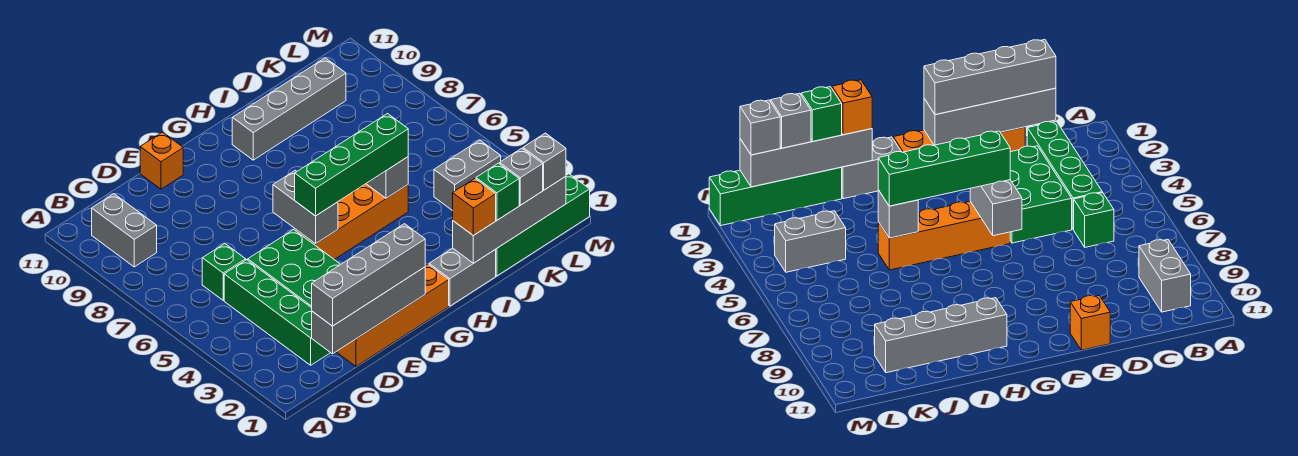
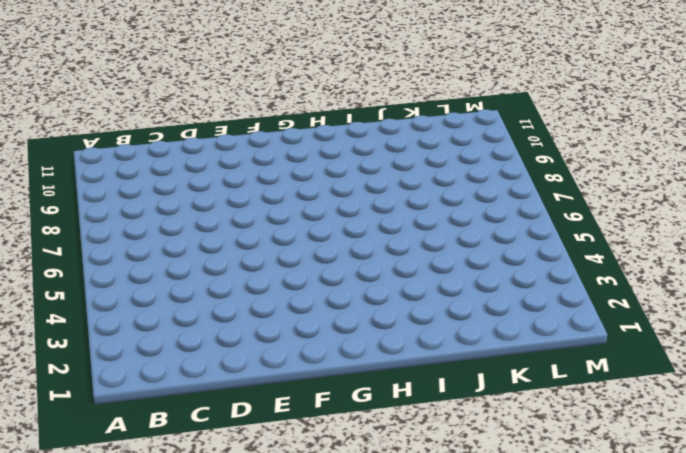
none -> grey brick B9:B10 level 1
none -> green brick C2:C5 level 1
none -> green brick C6 level 1

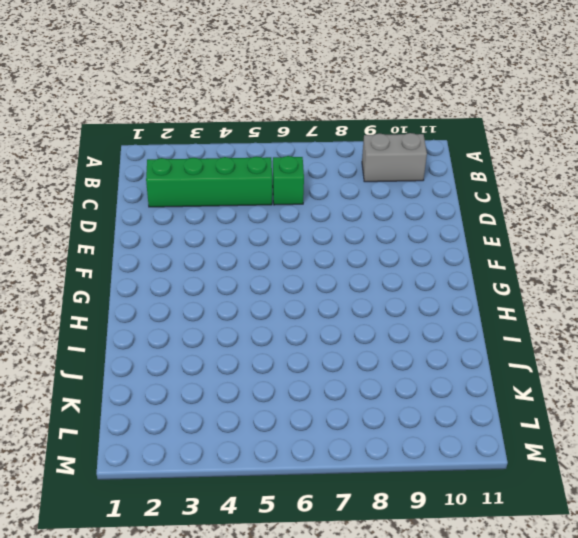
none -> orange brick D1:G1 level 1
none -> green brick D3:E5 level 1
none -> orange brick E11 level 1

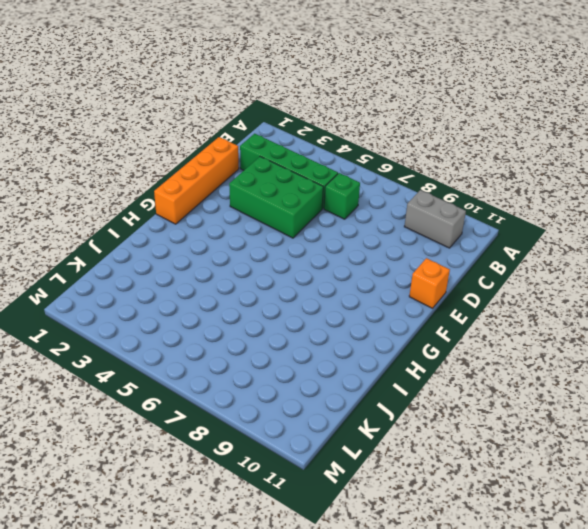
none -> orange brick F5:I5 level 1
none -> grey brick H1:I1 level 1
none -> grey brick H10:K10 level 1

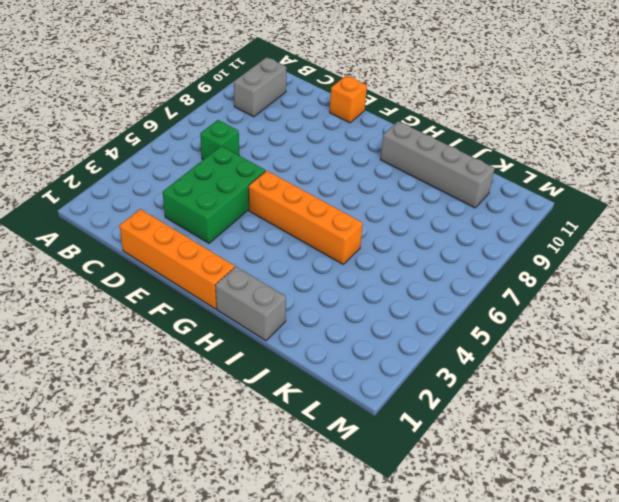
none -> green brick C2:C5 level 1
none -> green brick J1:M1 level 1
none -> grey brick K4:L4 level 1

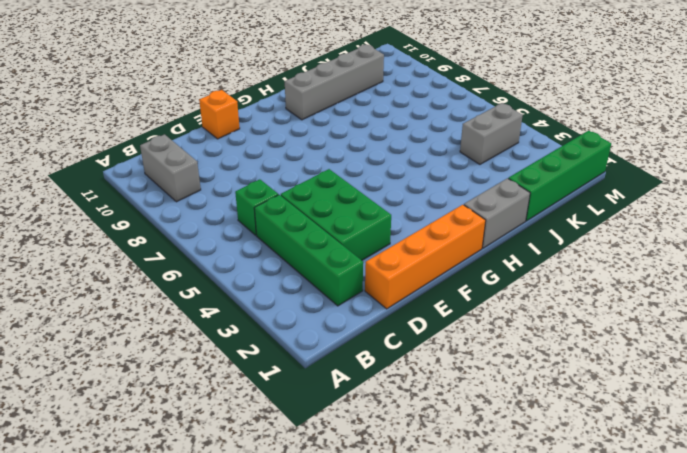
none -> orange brick F5:I5 level 1
none -> grey brick C1:F1 level 2
none -> grey brick F5:F6 level 2

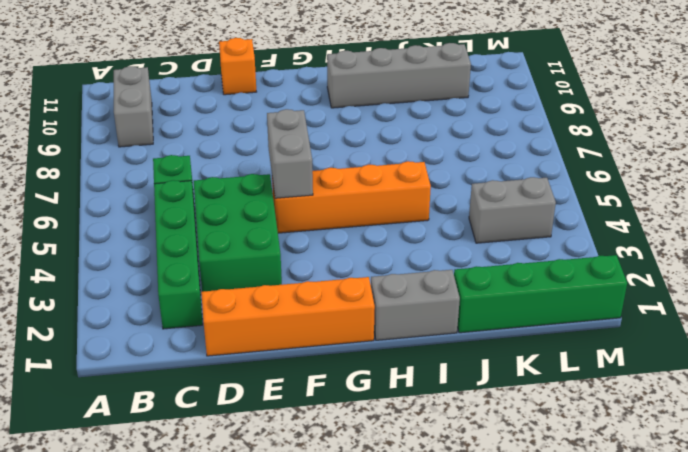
none -> grey brick C1:F1 level 2
none -> grey brick I1:L1 level 2
none -> grey brick I5 level 2

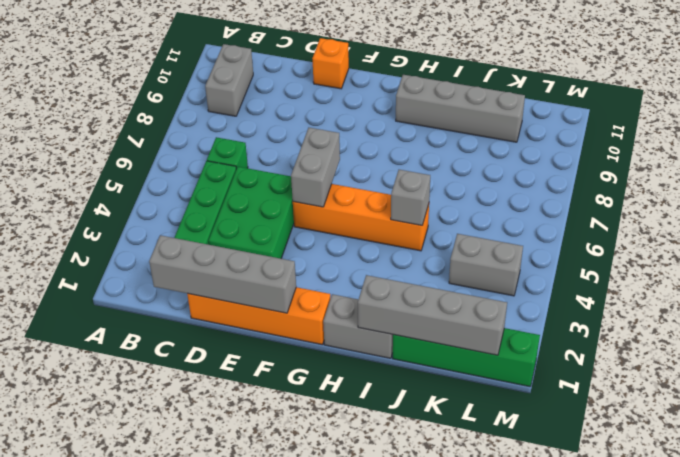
none -> grey brick C1:F1 level 3
none -> green brick F5:I5 level 3
none -> orange brick I1 level 3

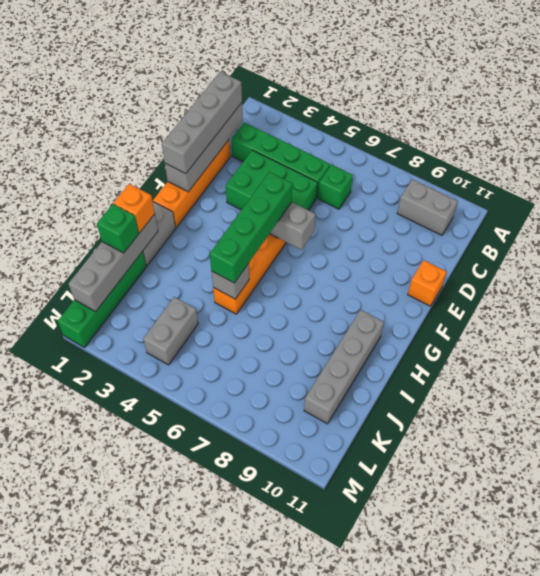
none -> grey brick K1 level 3
none -> grey brick L1 level 3

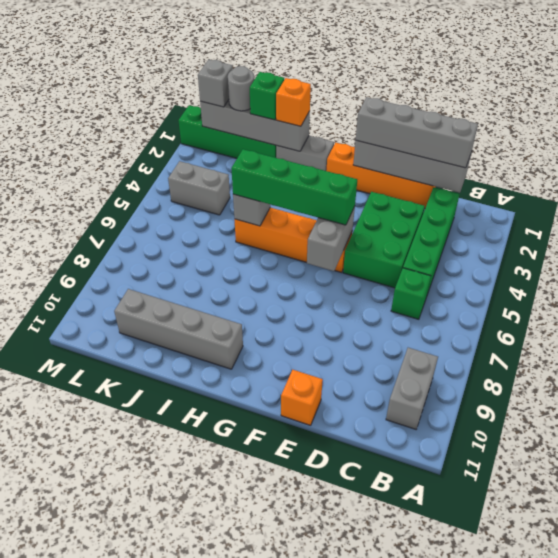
grey round brick K1 level 3 -> grey brick K1 level 3

